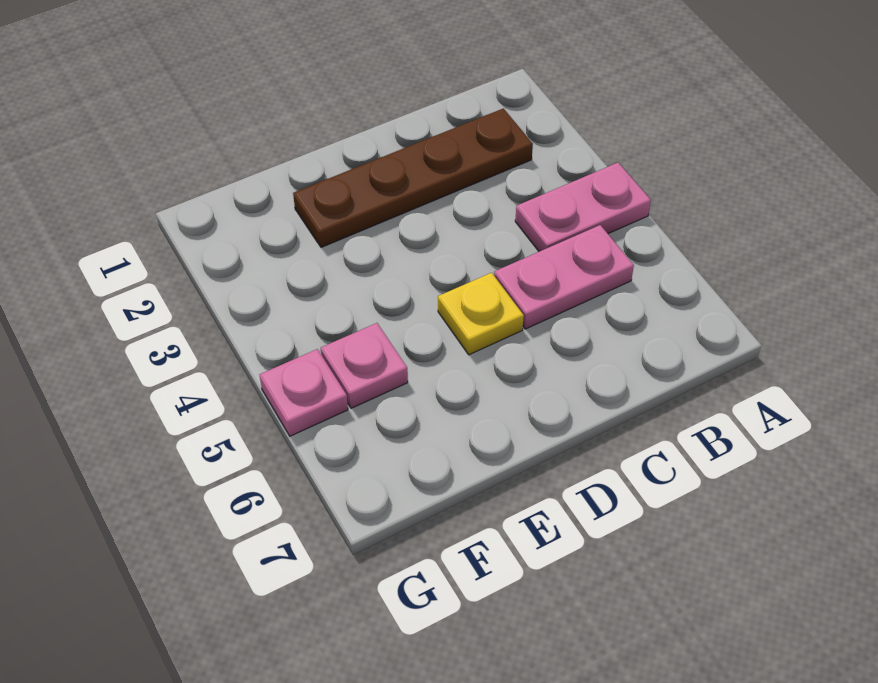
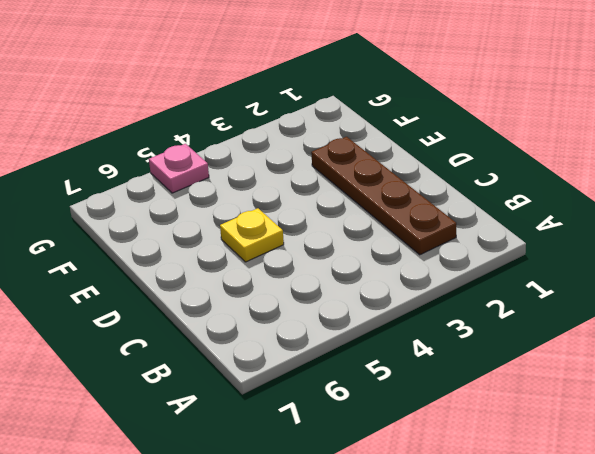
none -> pink plate A4:B4 level 1
none -> pink plate B5:C5 level 1

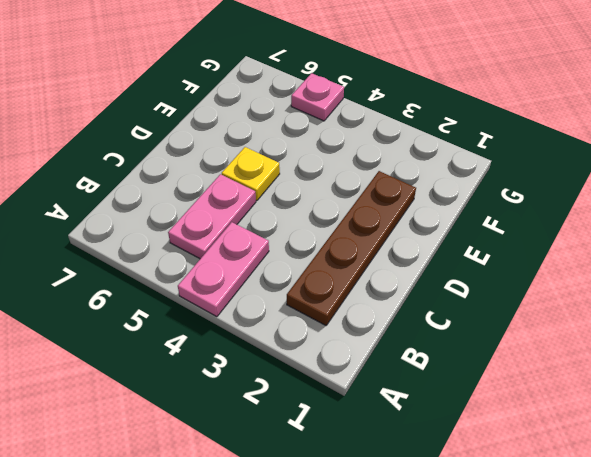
none -> pink plate F5 level 1

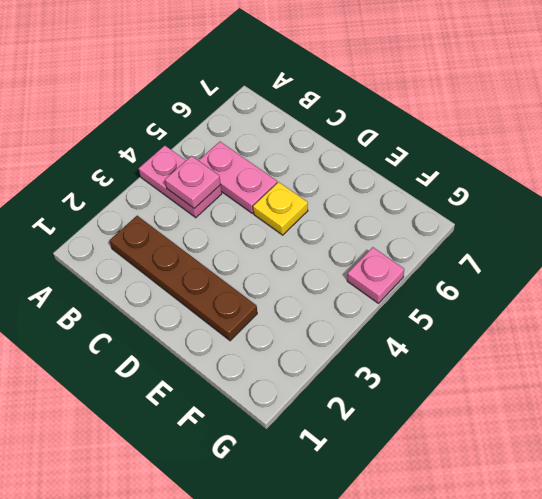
pink plate B4 level 2 -> pink plate F5 level 1

